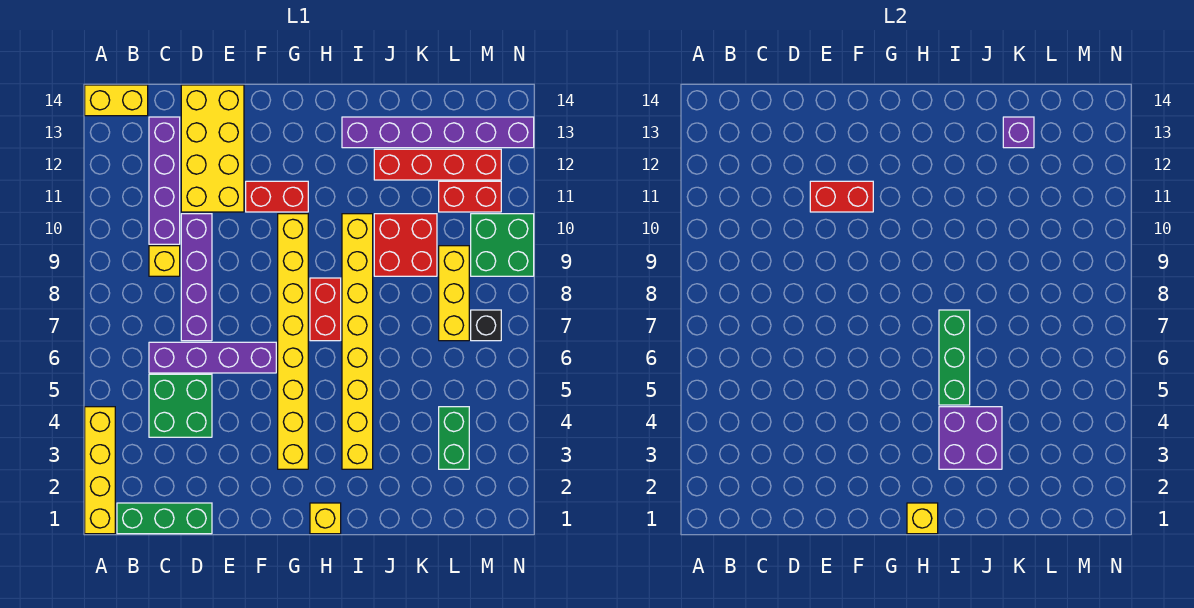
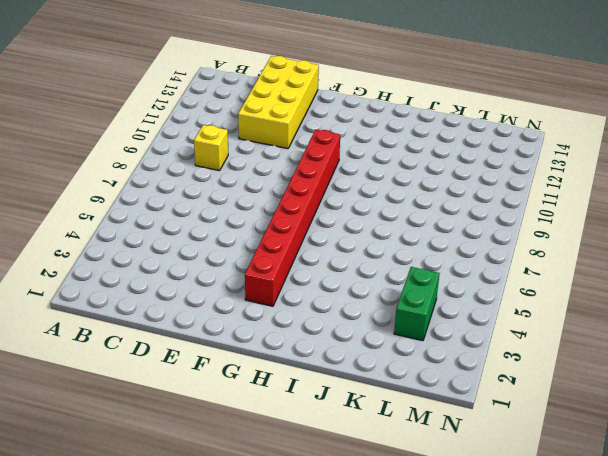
red brick G3:G10 level 1 -> yellow brick G3:G10 level 1
none -> yellow brick A1:A4 level 1
none -> yellow brick A14:B14 level 1
none -> green brick B1:D1 level 1

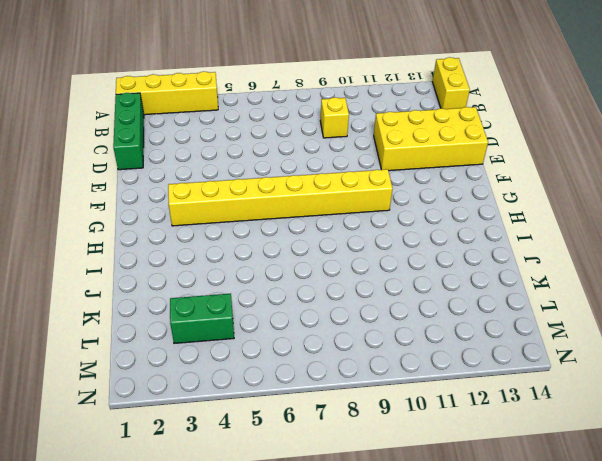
none -> green brick C4:D5 level 1
none -> purple brick C6:F6 level 1
none -> purple brick C10:C13 level 1

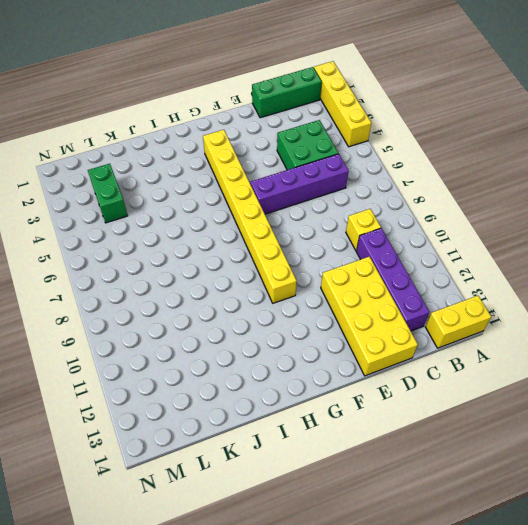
none -> purple brick D7:D10 level 1
none -> red brick F11:G11 level 1
none -> yellow brick H1 level 1

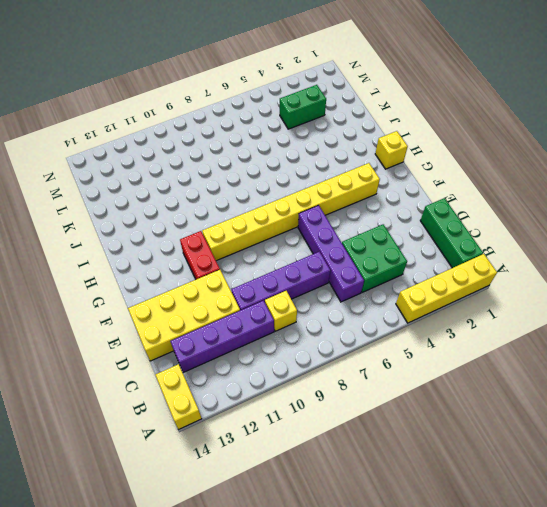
none -> red brick H7:H8 level 1
none -> yellow brick I3:I10 level 1
none -> purple brick I13:N13 level 1

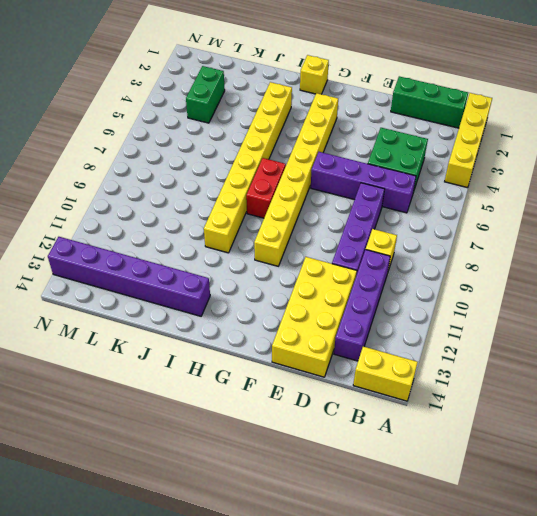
none -> red brick F11:G11 level 1
none -> red brick J9:K10 level 1
none -> red brick J12:M12 level 1

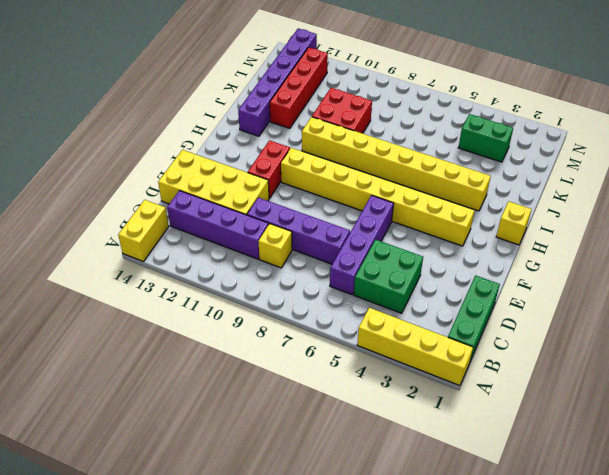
none -> red brick H7:H8 level 1
none -> yellow brick L7:L9 level 1
none -> red brick L11:M11 level 1

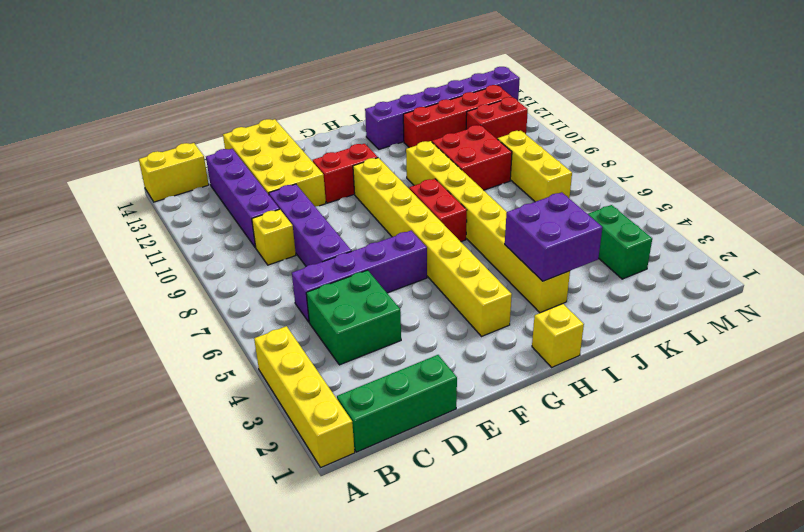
none -> black brick M7 level 1
none -> green brick M9:N10 level 1
none -> red brick E11:F11 level 2

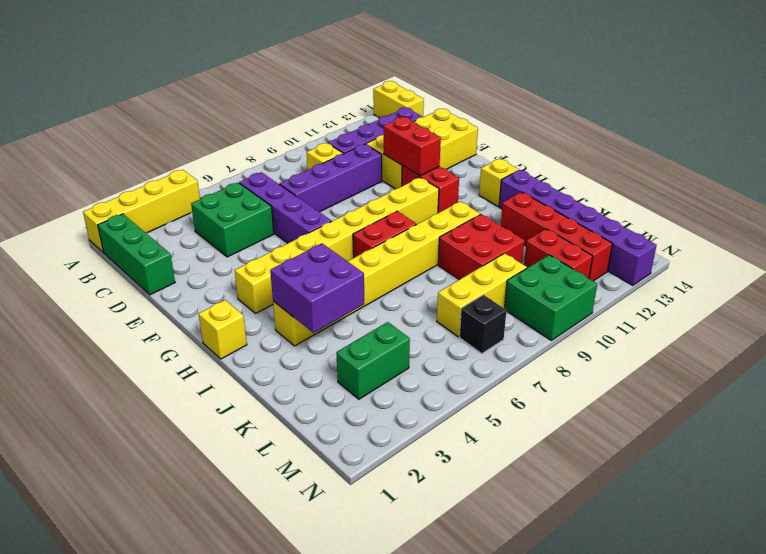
yellow brick H13 level 1 -> yellow brick H1 level 2
none -> green brick I5:I7 level 2
none -> purple brick K13 level 2

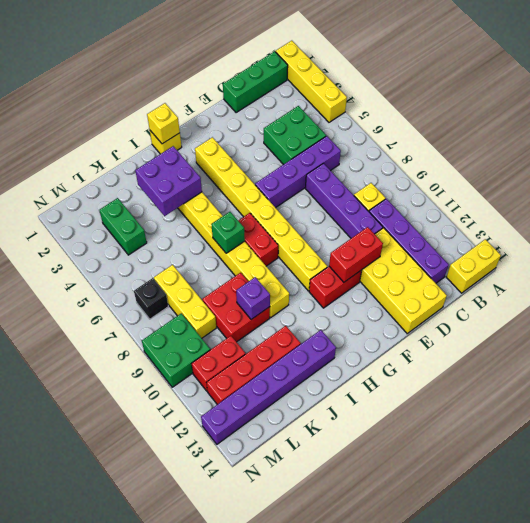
green brick I7 level 2 -> green brick I5:I7 level 2
purple brick J10 level 2 -> purple brick K13 level 2

